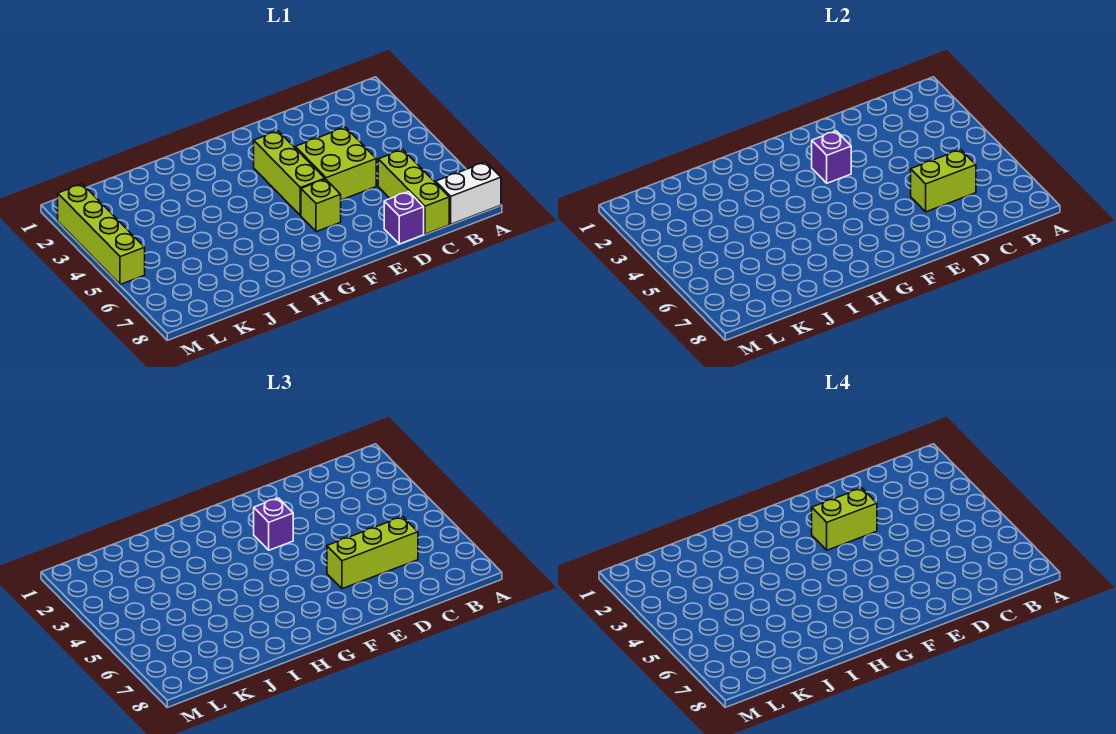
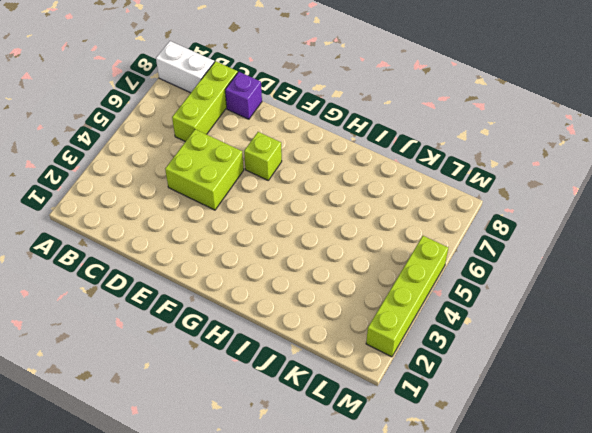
none -> lime brick F3:F5 level 1
none -> lime brick C6:D6 level 2
none -> purple brick F3 level 2

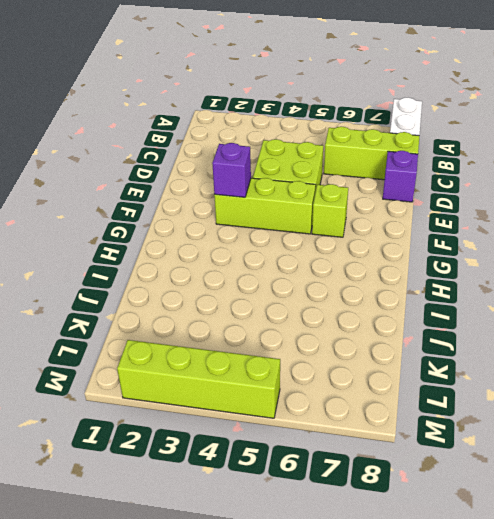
none -> lime brick C6:D6 level 2
none -> lime brick C6:E6 level 3
none -> purple brick F3 level 3

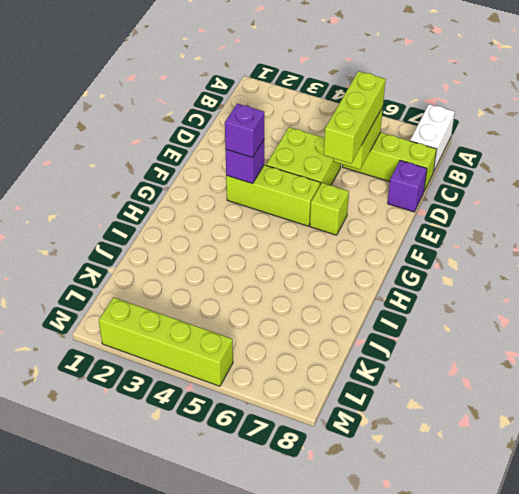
none -> lime brick E3:F3 level 4

